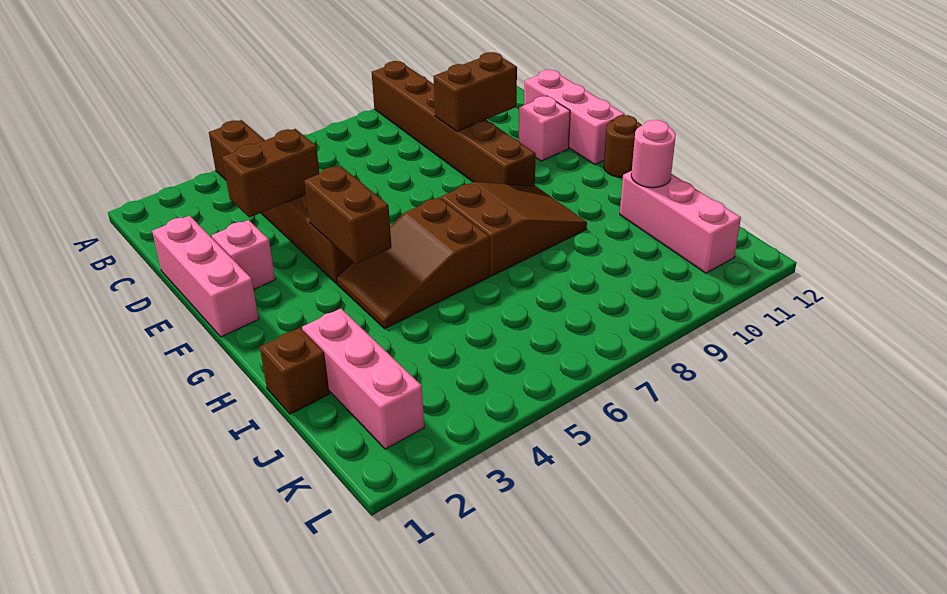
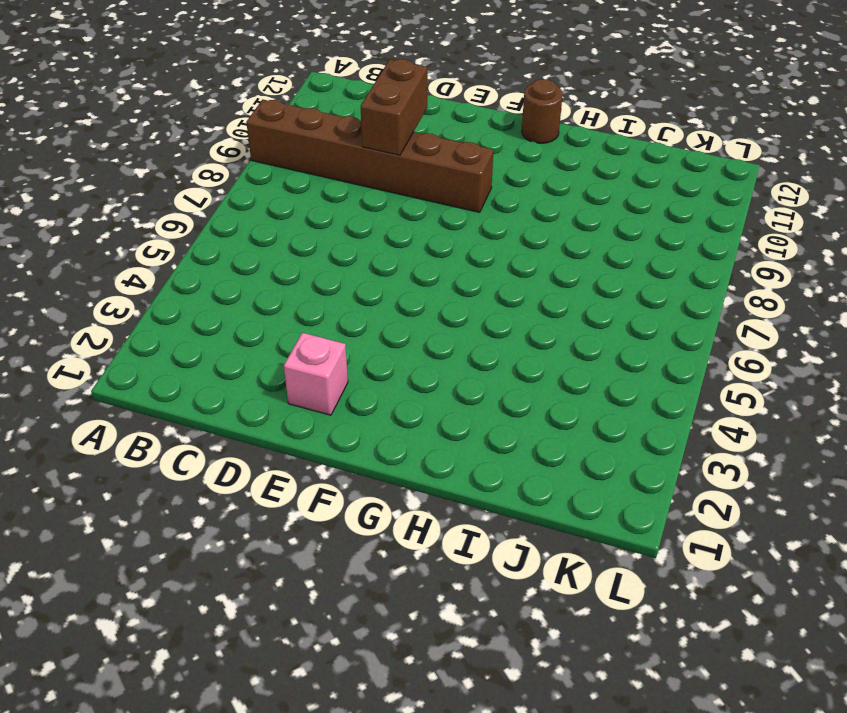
none -> brown brick A4:F4 level 1
none -> pink brick D1:F1 level 1
none -> pink brick D12:F12 level 1

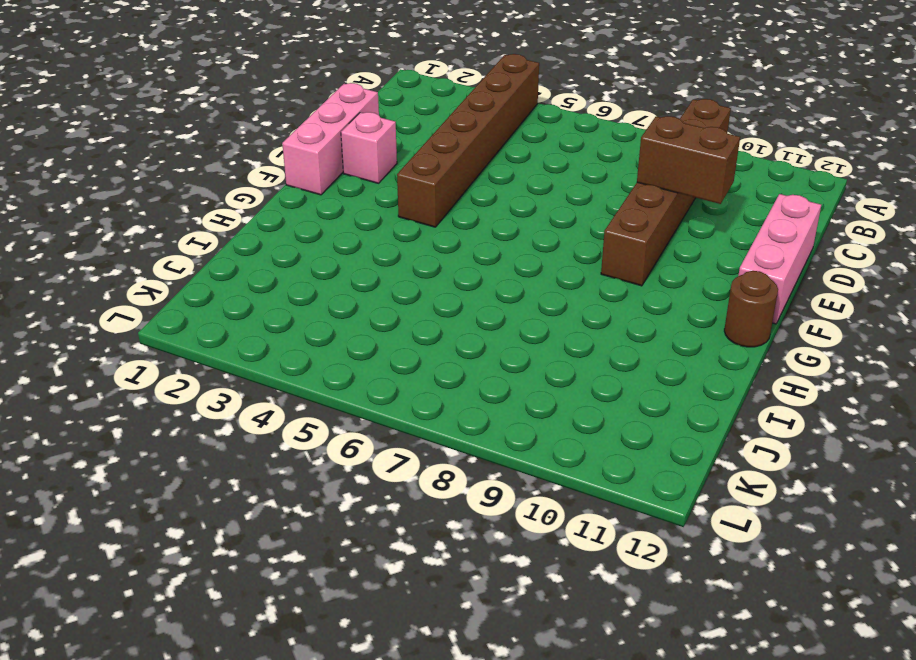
none -> pink brick E11 level 1
none -> brown slope G4:H6 level 1 top 6
none -> brown slope G7:H9 level 1 top 7

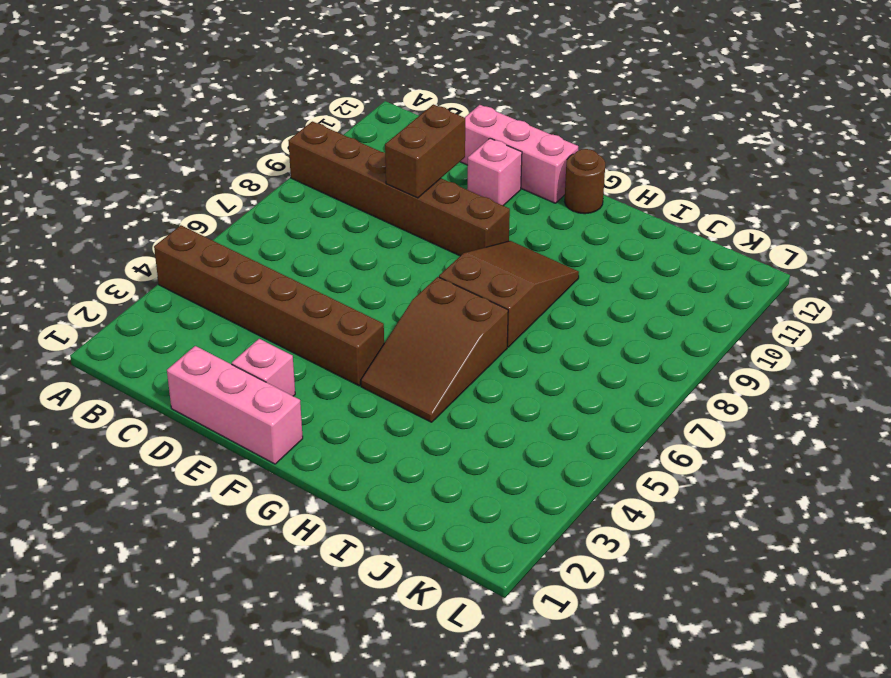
none -> brown brick I1 level 1
none -> pink brick I2:K2 level 1
none -> pink brick I11:K11 level 1

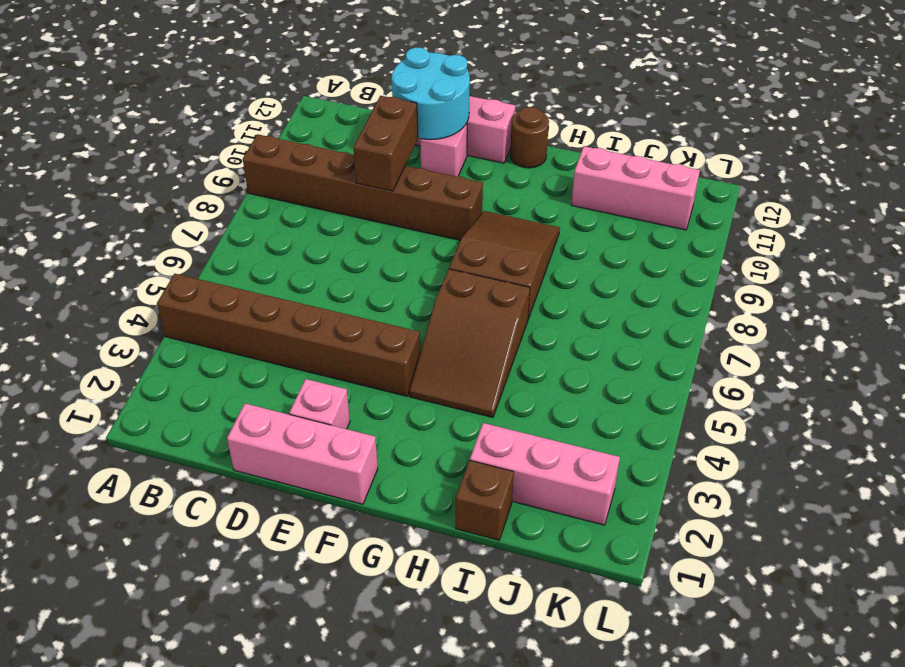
cyan round brick D11:E12 level 2 -> none
none -> brown brick D3:D4 level 2
none -> brown brick F4:G4 level 2
none -> pink round brick I11 level 2

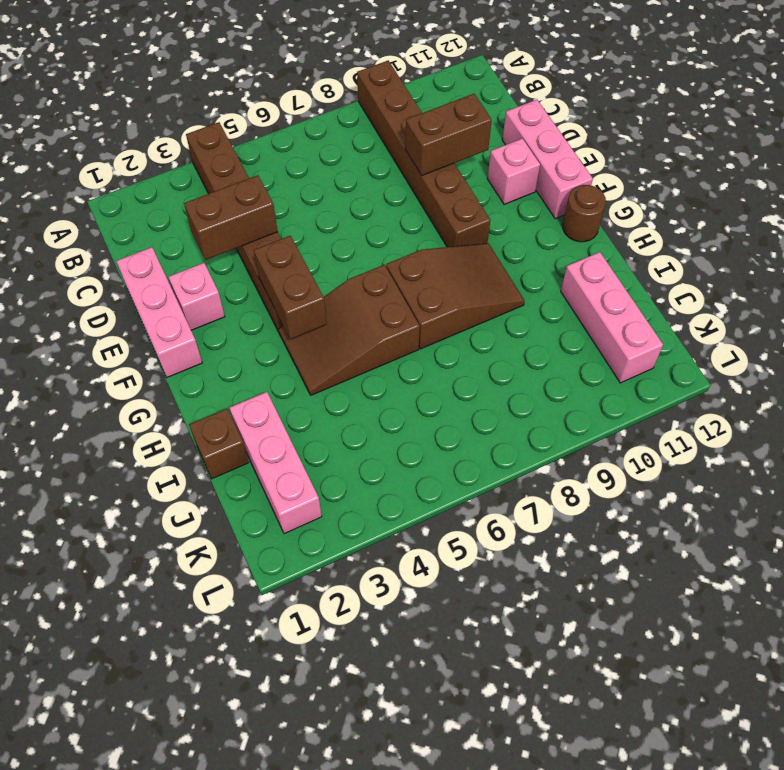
none -> pink round brick I11 level 2

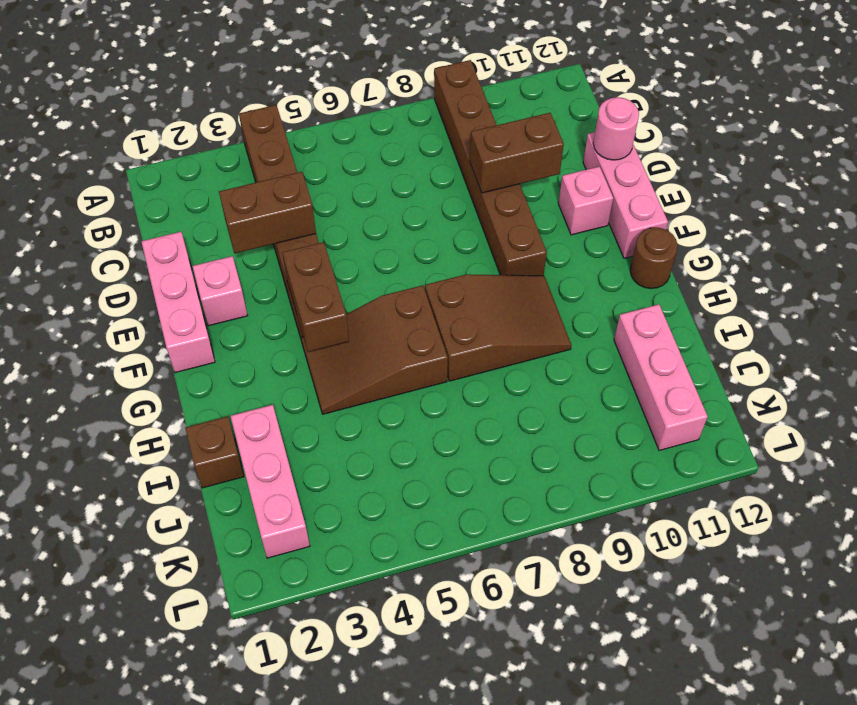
pink round brick D12 level 2 -> pink round brick I11 level 2

